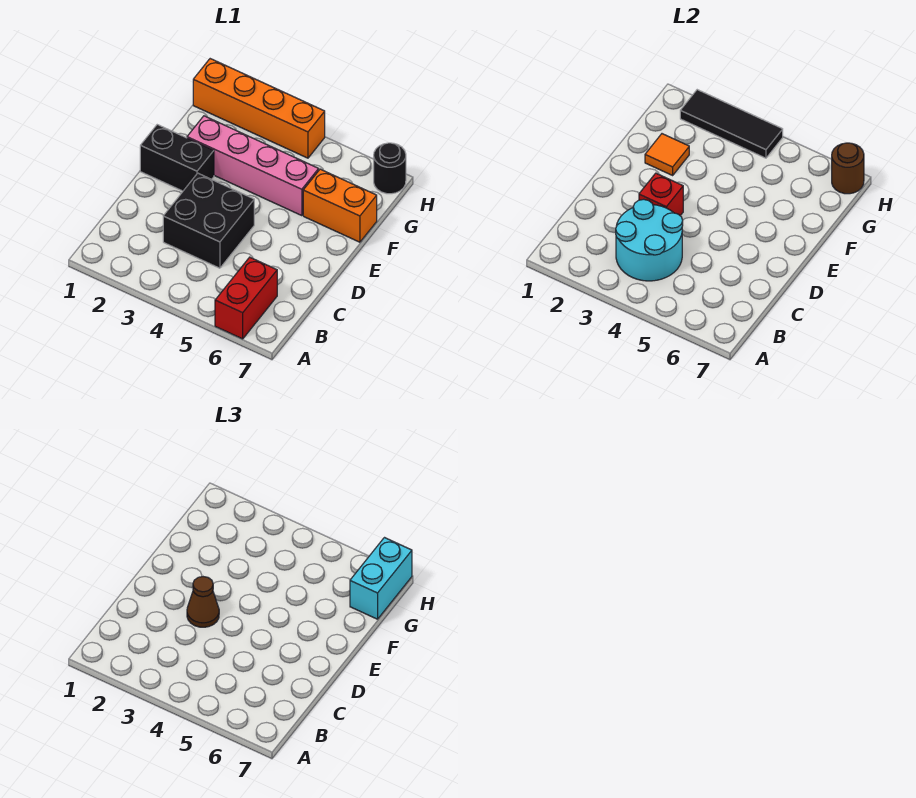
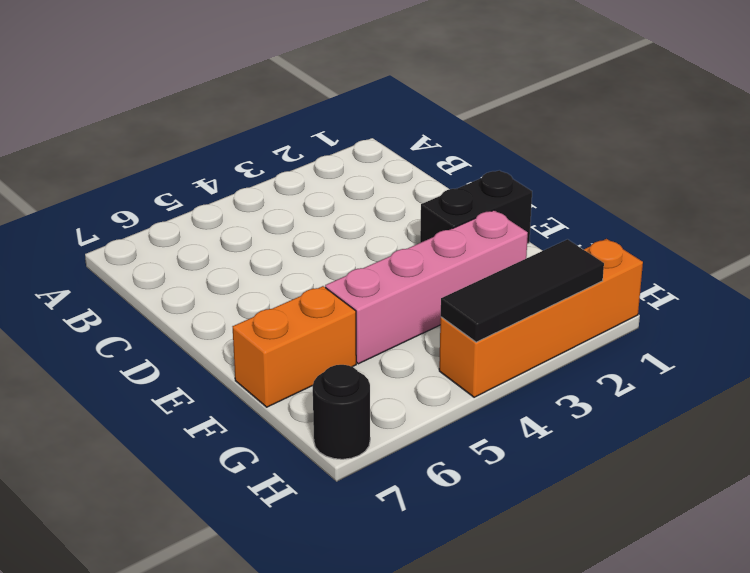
none -> red brick A6:B6 level 1
none -> black brick C3:D4 level 1
none -> cyan round brick B3:C4 level 2

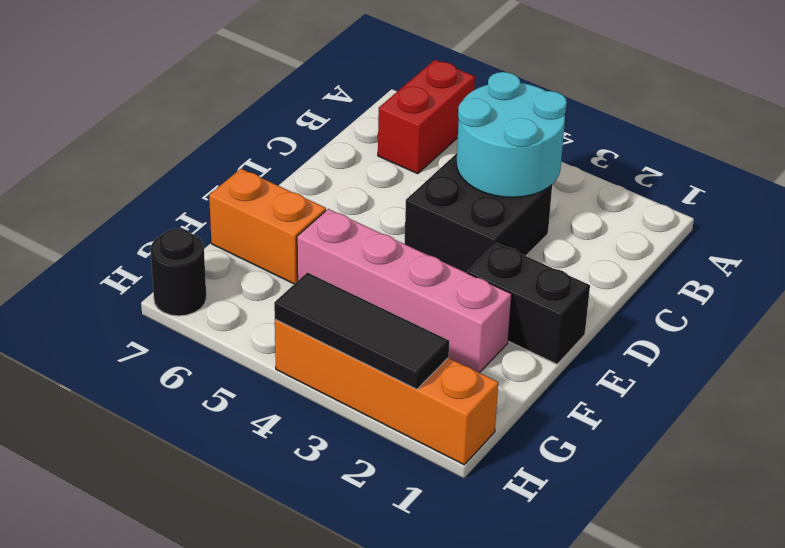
none -> red brick D3 level 2
none -> orange tile F2 level 2
none -> brown round brick H7 level 2

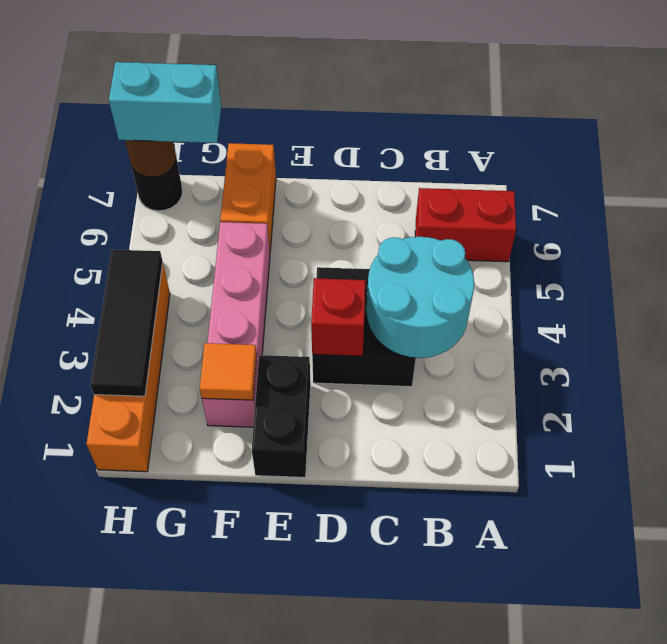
none -> brown cone D3 level 3

